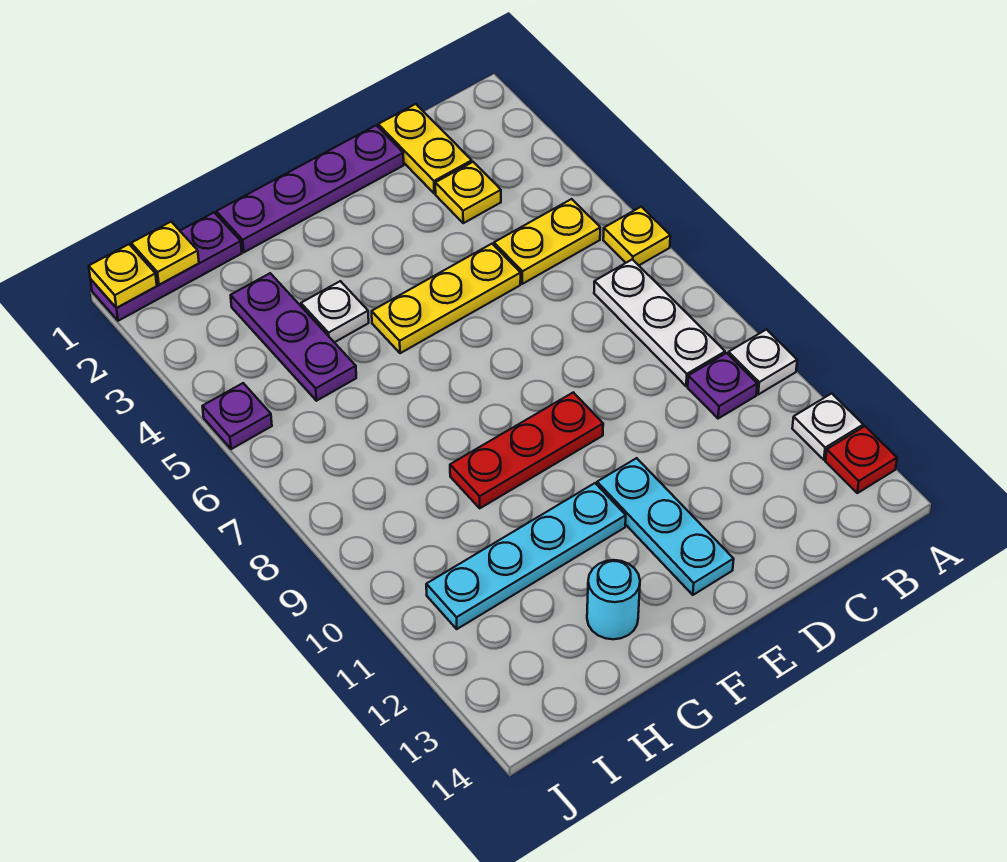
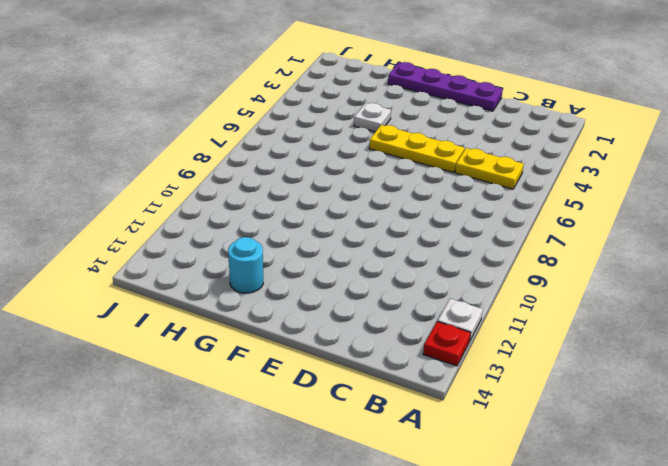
none -> yellow plate A6 level 1
none -> white plate A10 level 1
none -> white plate B7:B9 level 1

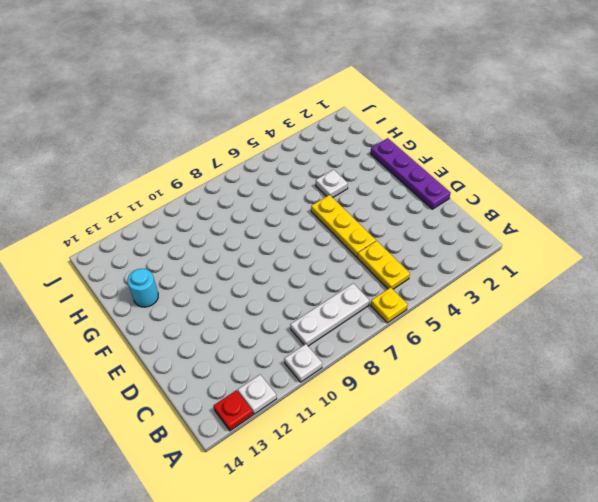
none -> purple plate B10 level 1
none -> yellow plate C1:C2 level 1
none -> yellow plate C3 level 1

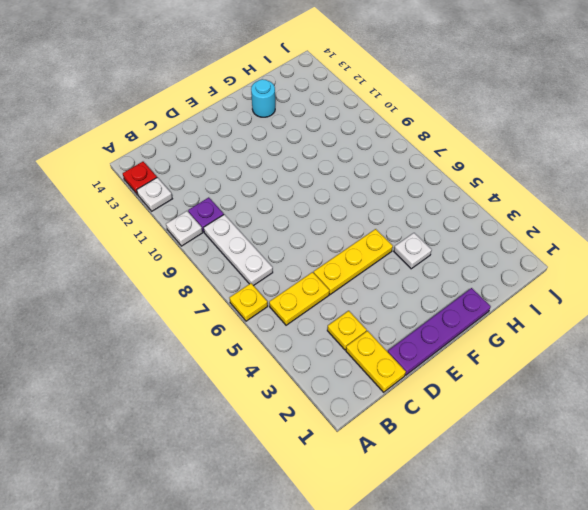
none -> red plate E9:G9 level 1
none -> cyan plate E11:E13 level 1
none -> cyan plate F11:I11 level 1

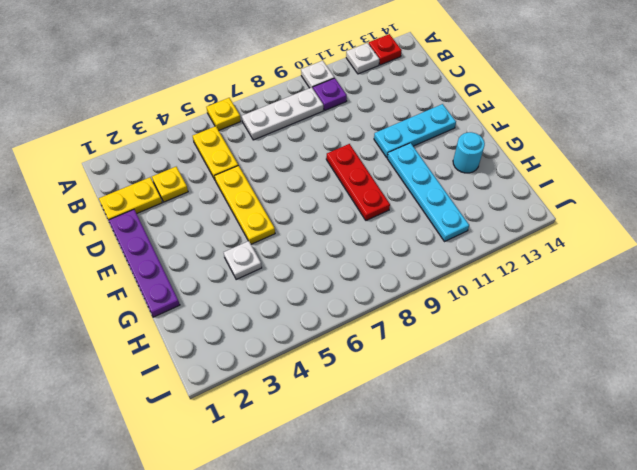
none -> purple plate H1:J1 level 1
none -> purple plate H3:H5 level 1
none -> purple plate J5 level 1

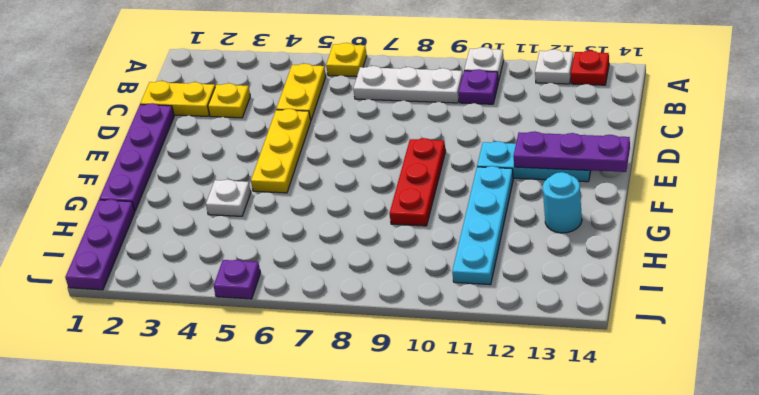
purple plate E12:E14 level 2 -> purple plate H3:H5 level 1
none -> yellow plate I1 level 2
none -> yellow plate J1 level 2

